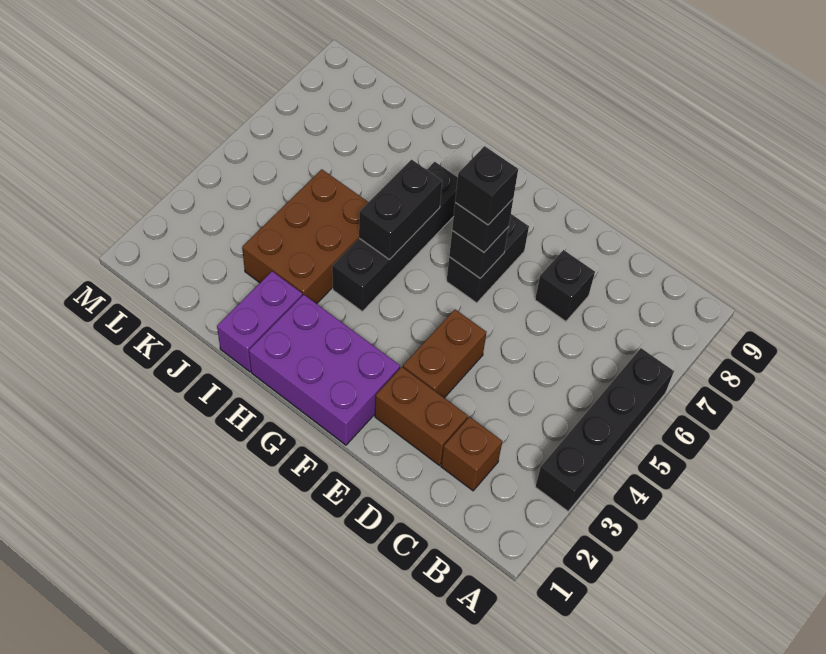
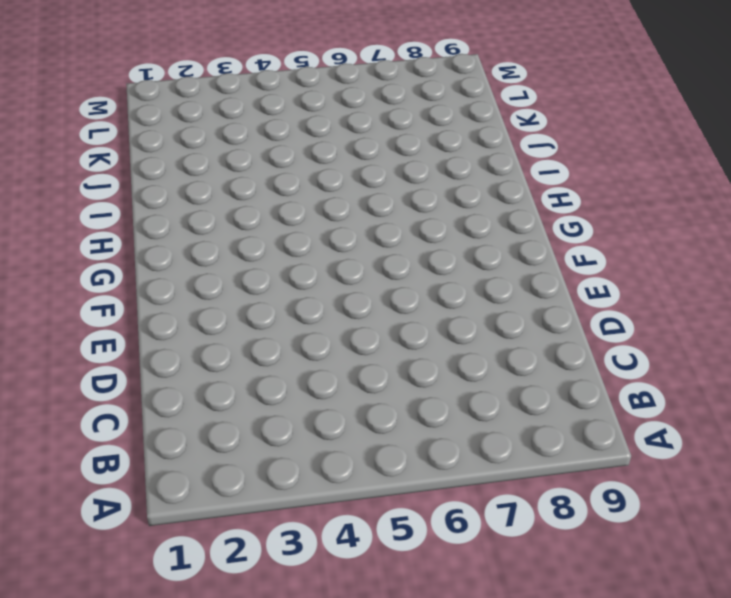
none -> black brick A3:A6 level 1
none -> brown brick C2 level 1
none -> brown brick D2:E2 level 1

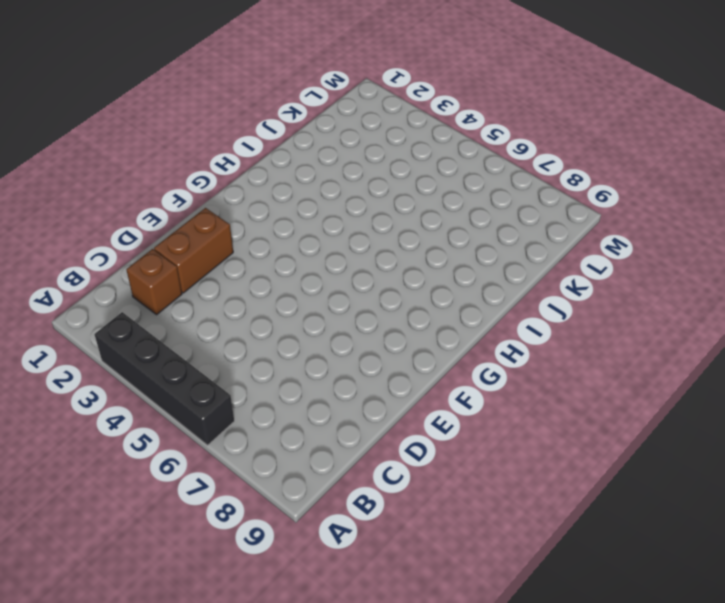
none -> black brick D7 level 1
none -> brown brick E3:E4 level 1
none -> purple brick F1:H2 level 1

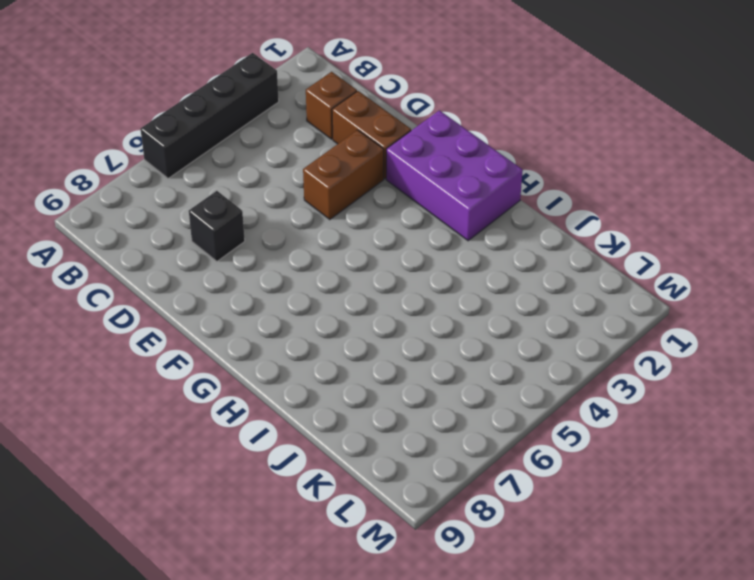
none -> black brick F6:F7 level 1
none -> black brick H4:H7 level 1
none -> purple brick I1:I2 level 1

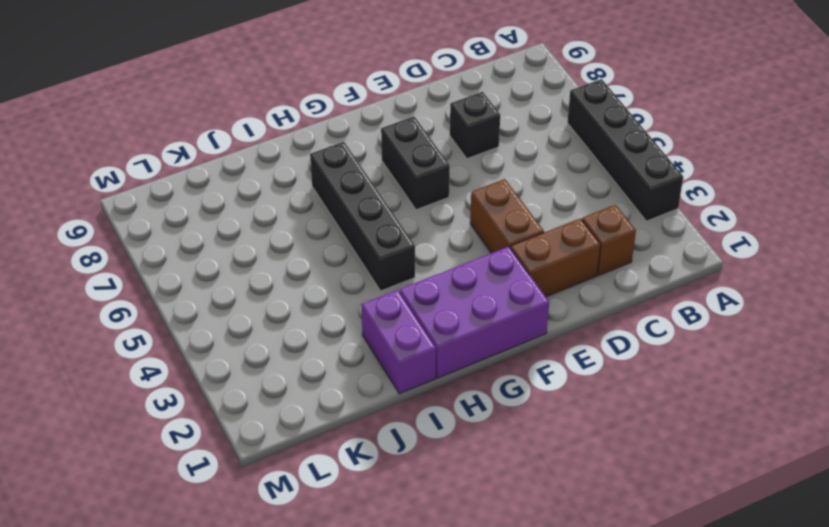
none -> brown brick I3:J5 level 1
none -> black brick F6 level 2
none -> black brick H5:H6 level 2

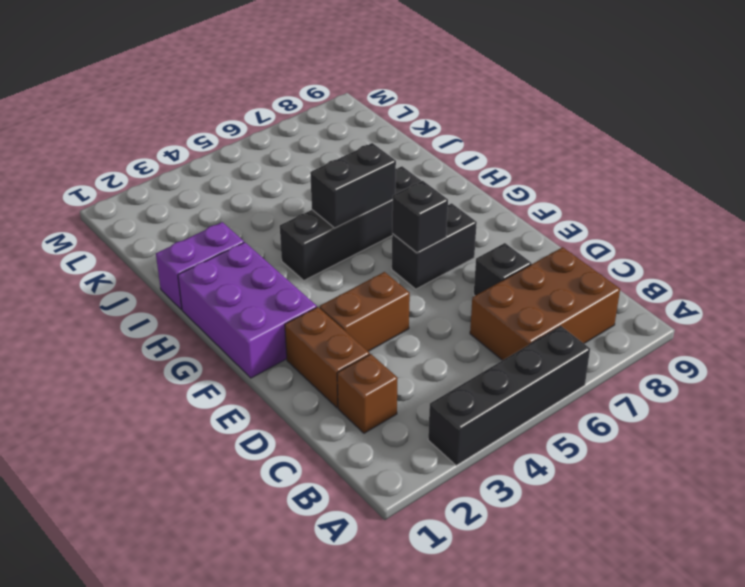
brown brick B6:C8 level 1 -> brown brick I3:J5 level 1
none -> black brick F6 level 3
none -> black brick F6 level 4

